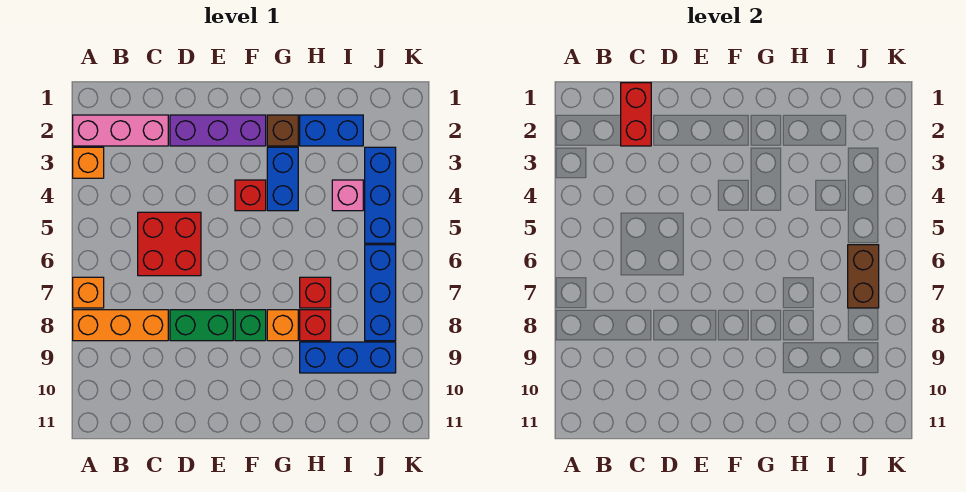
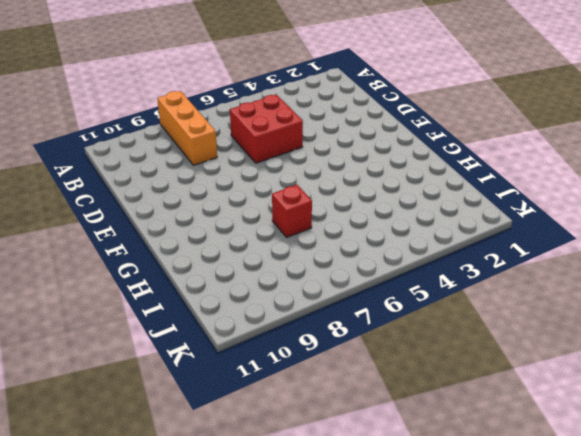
none -> pink brick A2:C2 level 1
none -> orange brick A3 level 1
none -> orange brick A7 level 1

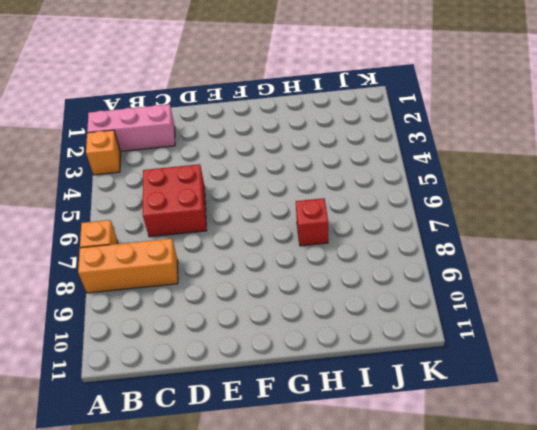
none -> purple brick D2:F2 level 1
none -> green brick D8:E8 level 1
none -> red brick F4 level 1

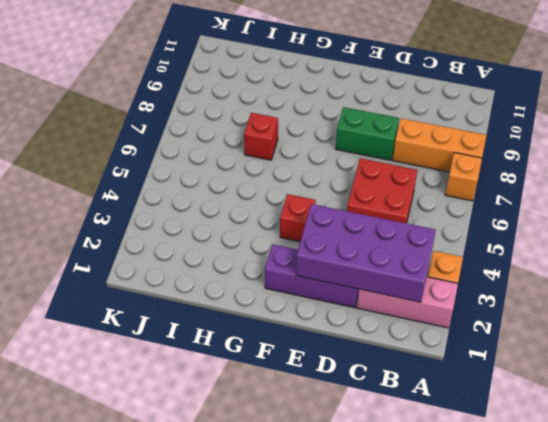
purple brick B2:E3 level 2 -> red brick C1:C2 level 2
none -> green brick F8 level 1
none -> brown brick G2 level 1
none -> blue brick G3:G4 level 1

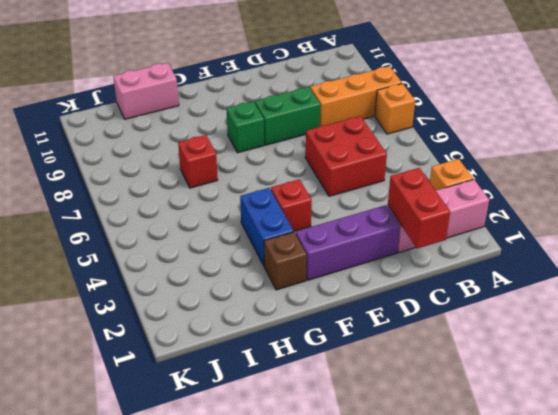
pink brick H11:I11 level 1 -> none
none -> orange brick G8 level 1
none -> blue brick H2:I2 level 1
none -> red brick H8 level 1

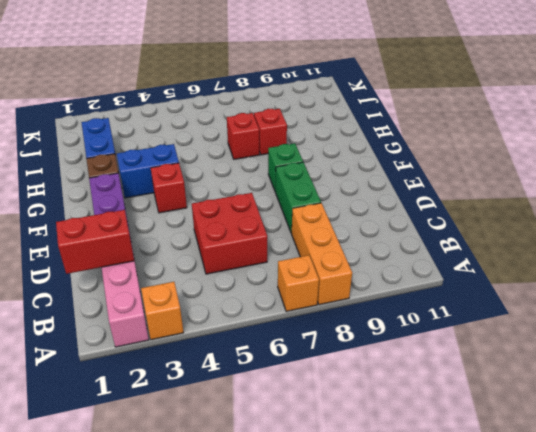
none -> orange brick G8 level 1
none -> blue brick H9:J9 level 1
none -> pink brick I4 level 1

